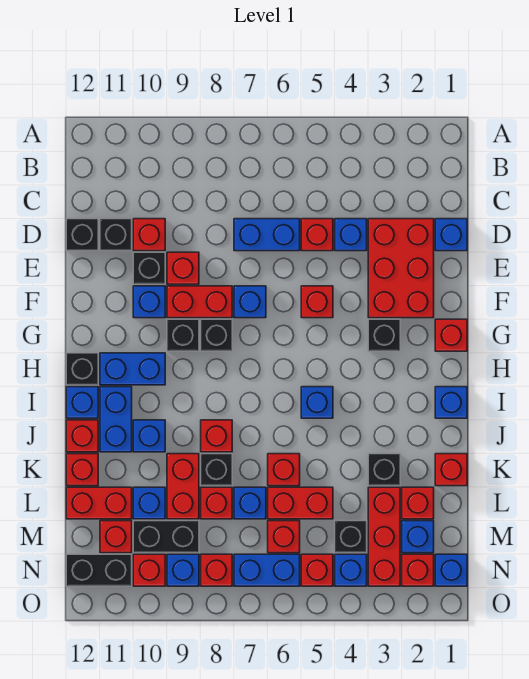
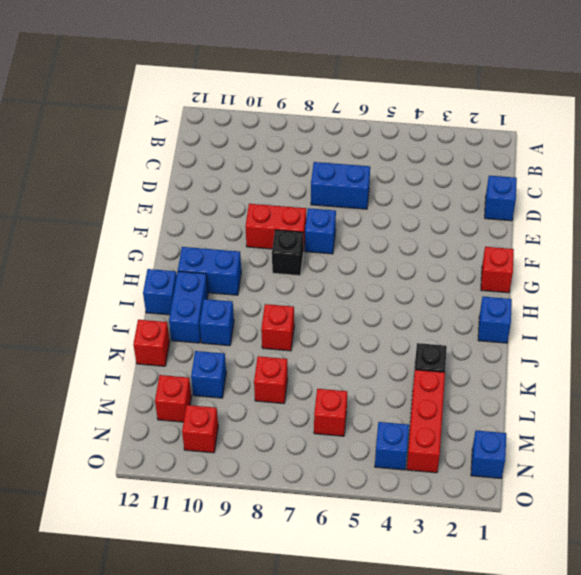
none -> red brick D2:F3 level 1
none -> blue brick D4 level 1
none -> red brick D5 level 1
none -> red brick D10 level 1

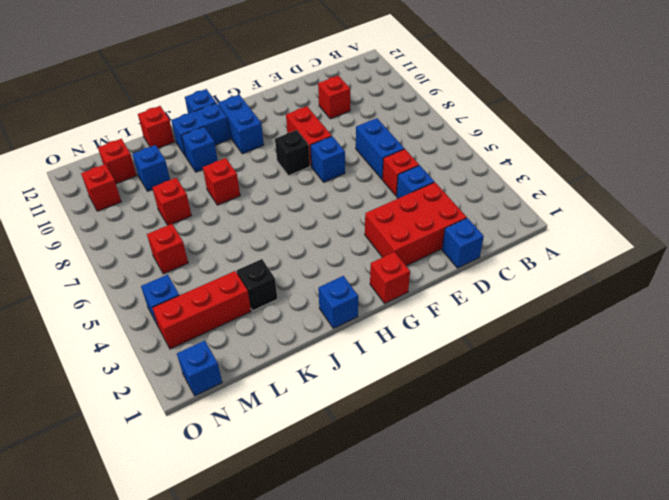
none -> black brick D11 level 1
none -> black brick D12 level 1
none -> red brick E9 level 1
none -> black brick E10 level 1

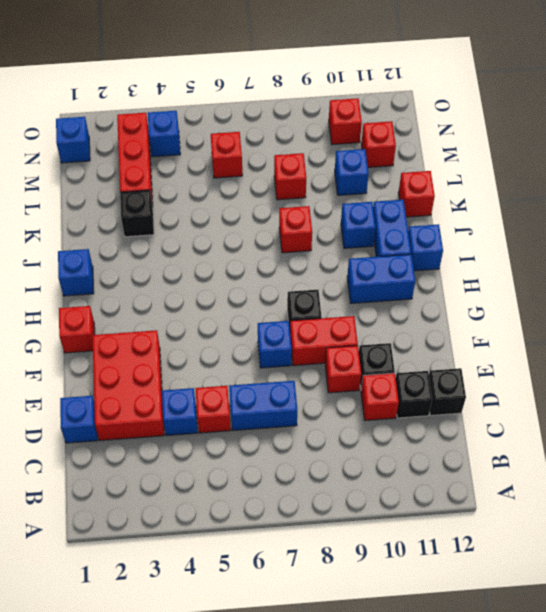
none -> red brick F5 level 1
none -> blue brick F10 level 1
none -> black brick G3 level 1
none -> black brick G9 level 1

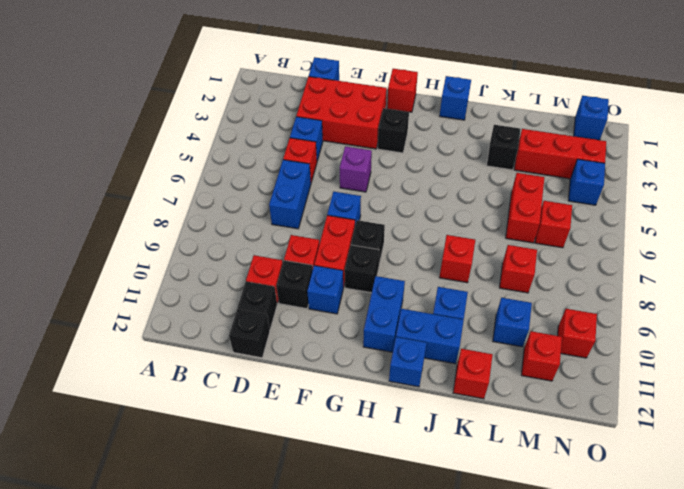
purple brick F5 level 1 -> red brick F5 level 1
none -> black brick H12 level 1
none -> blue brick I5 level 1
none -> red brick J12 level 1
none -> red brick K1 level 1

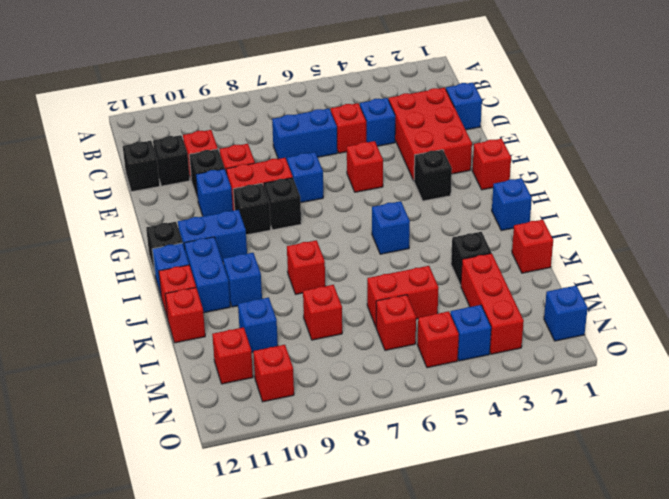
none -> red brick K6 level 1
none -> black brick K8 level 1
none -> red brick K9:L9 level 1
none -> red brick L2 level 1

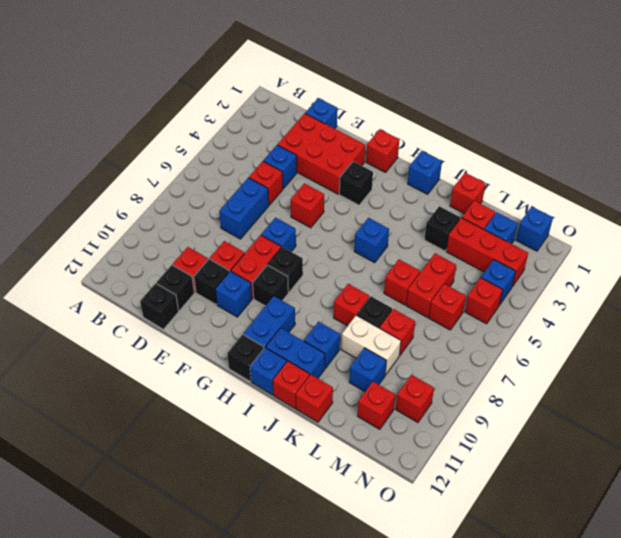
white brick K9:L9 level 1 -> red brick K9:L9 level 1
none -> blue brick L7 level 1
none -> red brick L11:L12 level 1
none -> black brick M4 level 1
none -> black brick M9:M10 level 1

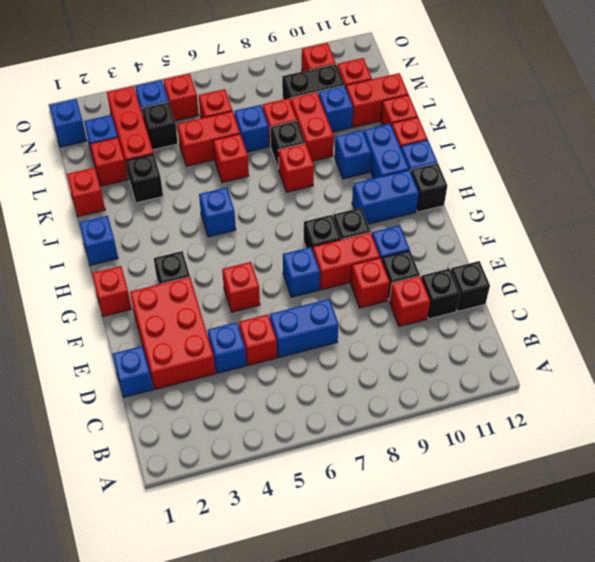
none -> red brick N2 level 1
none -> blue brick N6:N7 level 1
none -> red brick N8 level 1
none -> blue brick N9 level 1

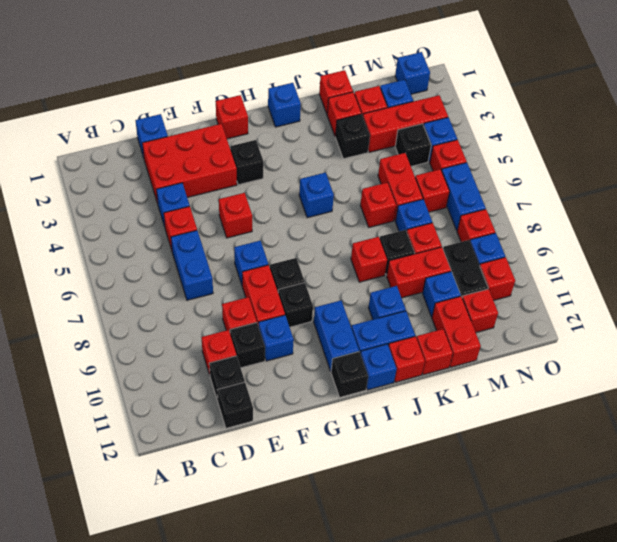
red brick K2 level 1 -> red brick N2 level 1
none -> black brick N11:N12 level 1

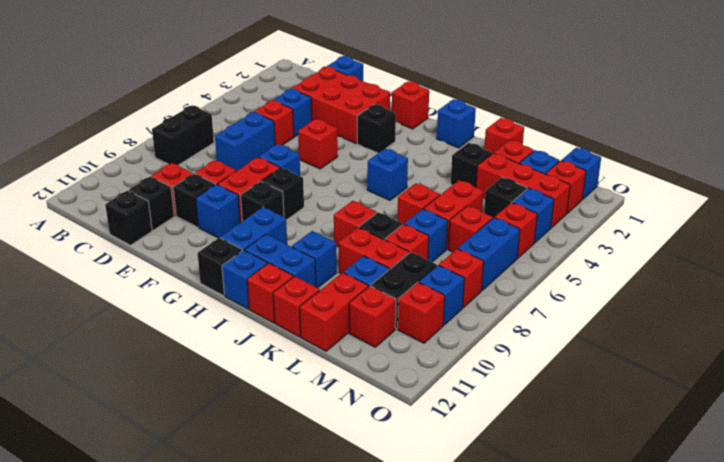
black brick B7:B8 level 1 -> black brick N11:N12 level 1

